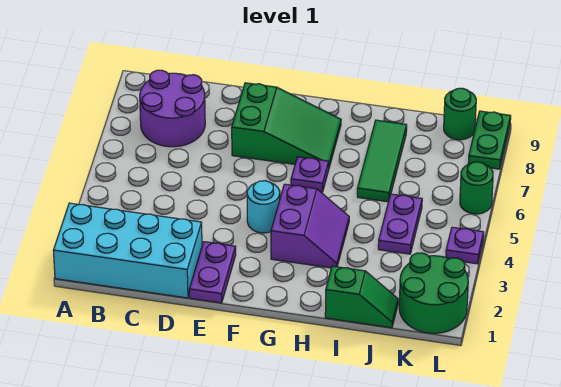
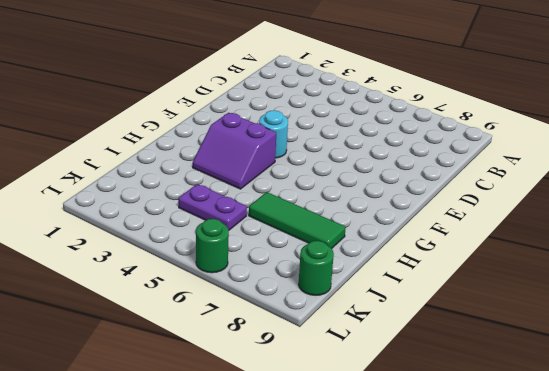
none -> cyan brick A1:D2 level 1
none -> purple round brick B7:C8 level 1
none -> purple plate E1:E2 level 1

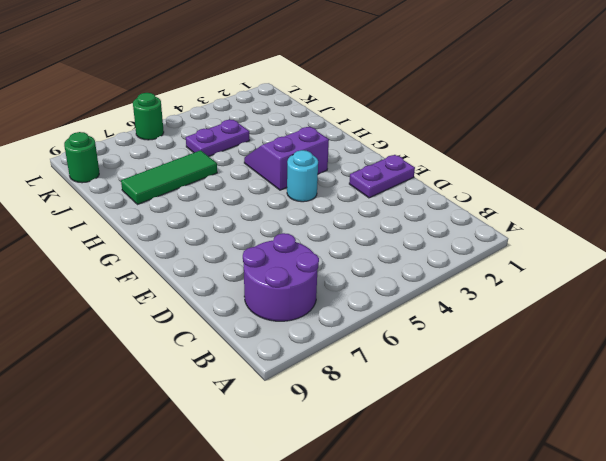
none -> cyan brick A1:D2 level 1
none -> green slope E7:G8 level 1 top E
none -> purple plate G6 level 1

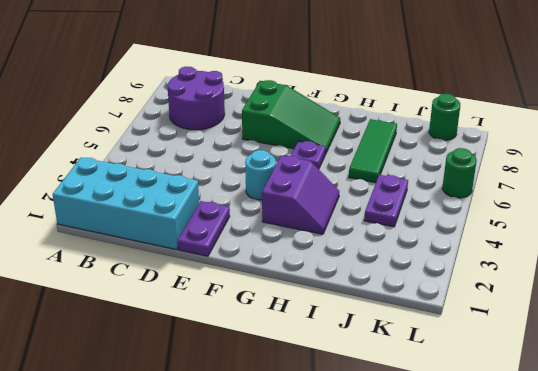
none -> green slope I1:J1 level 1 top I
none -> green round brick K1:L2 level 1
none -> purple plate L4 level 1

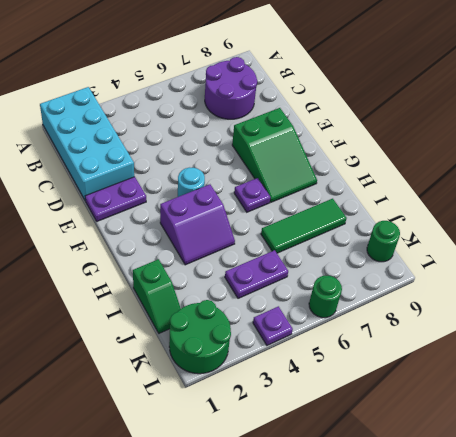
none -> green plate L8:L9 level 1

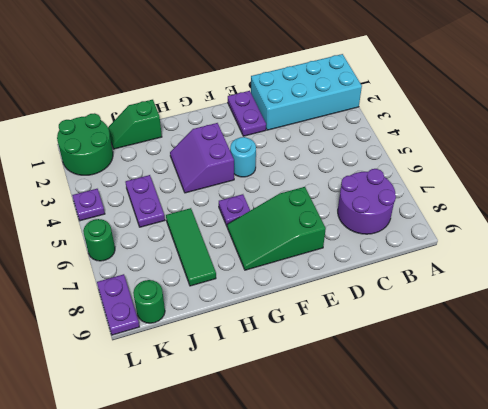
purple plate L8:L9 level 1 -> green plate L8:L9 level 1

